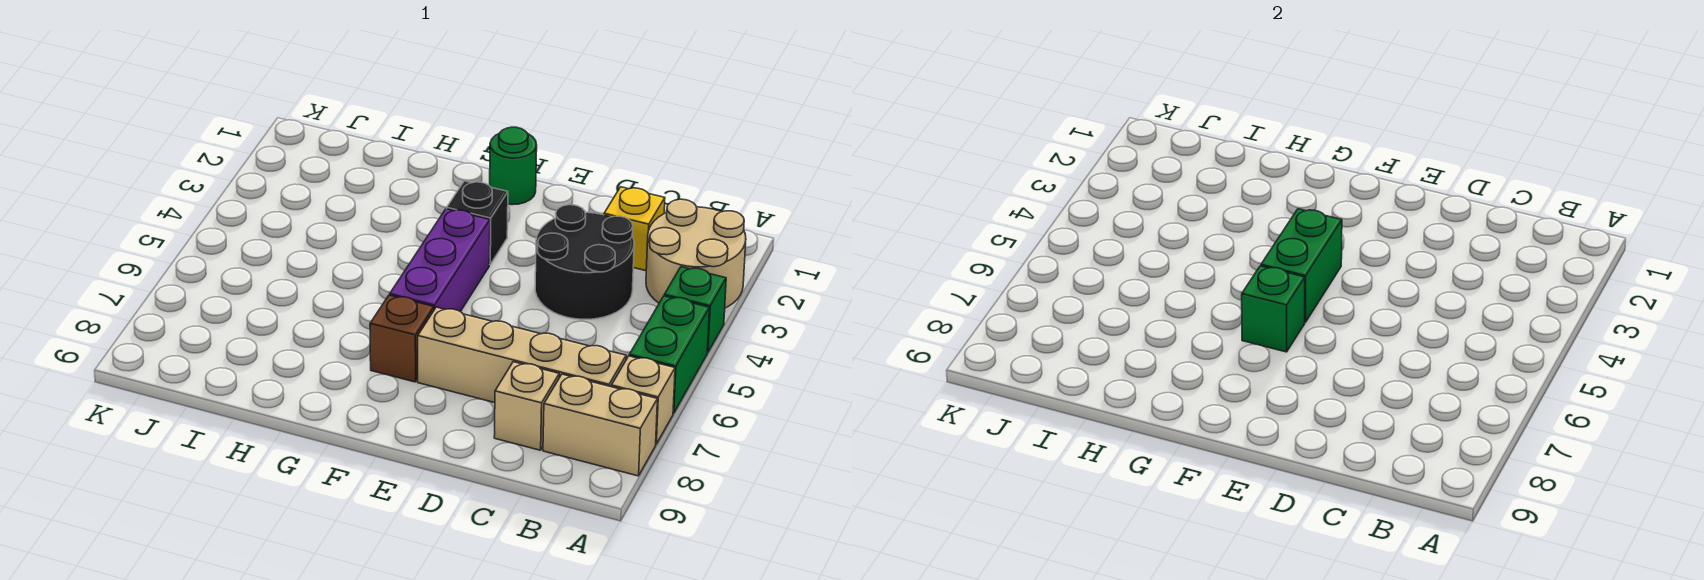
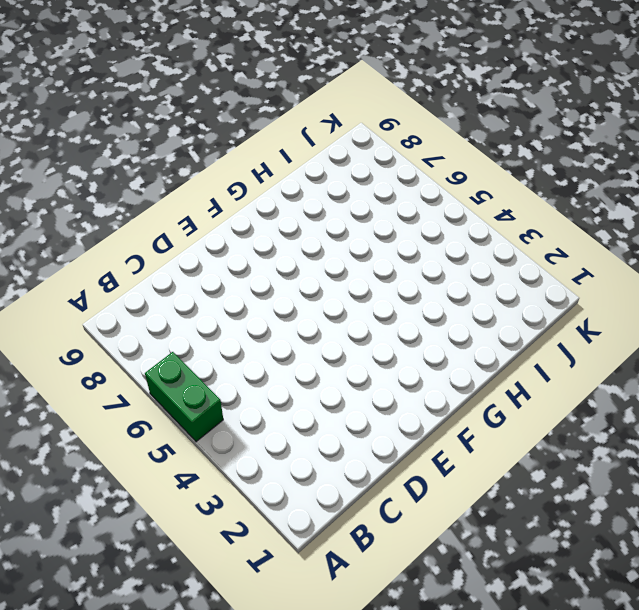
none -> tan round brick A2:B3 level 1
none -> green brick A4 level 1
none -> tan brick A7 level 1

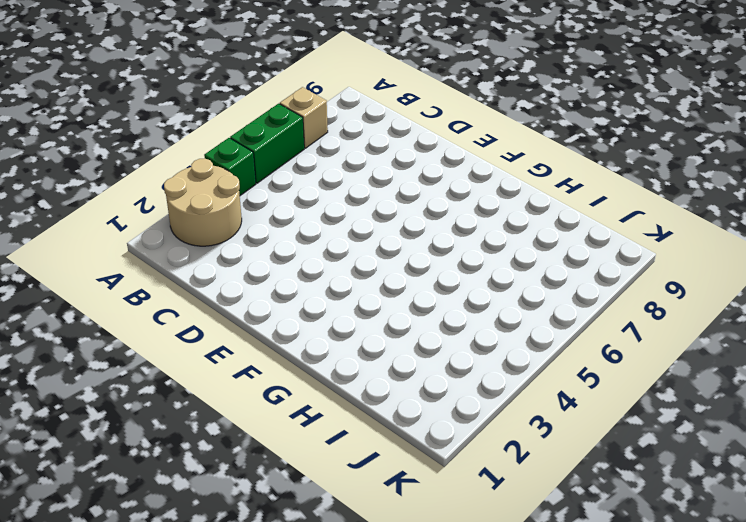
none -> tan brick A8:B8 level 1
none -> tan brick B7:E7 level 1
none -> yellow brick C2 level 1

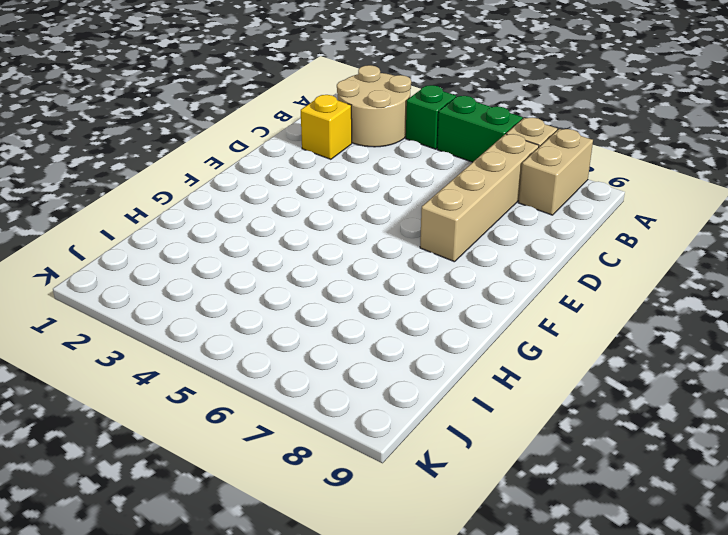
none -> black round brick C3:D4 level 1
none -> tan brick C8 level 1
none -> green round brick F1 level 1

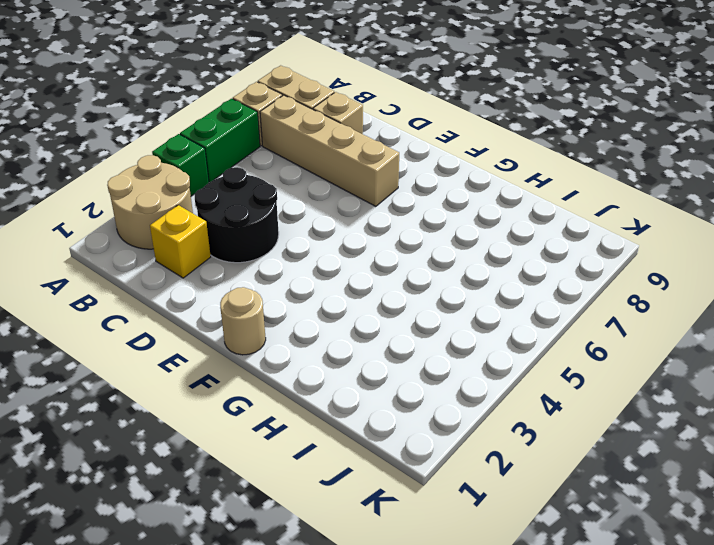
tan round brick F1 level 1 -> green round brick F1 level 1
none -> black brick F3 level 1
none -> purple brick F4:F6 level 1
none -> brown brick F7 level 1

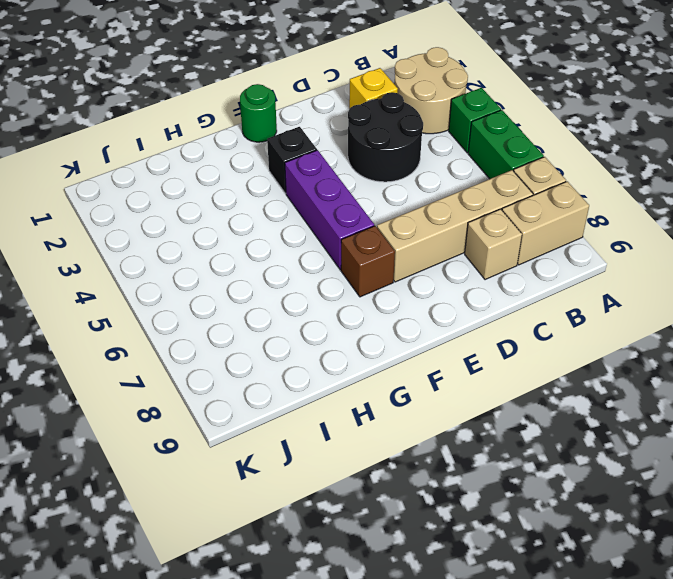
none -> green brick F4:F5 level 2
none -> green brick F6 level 2

